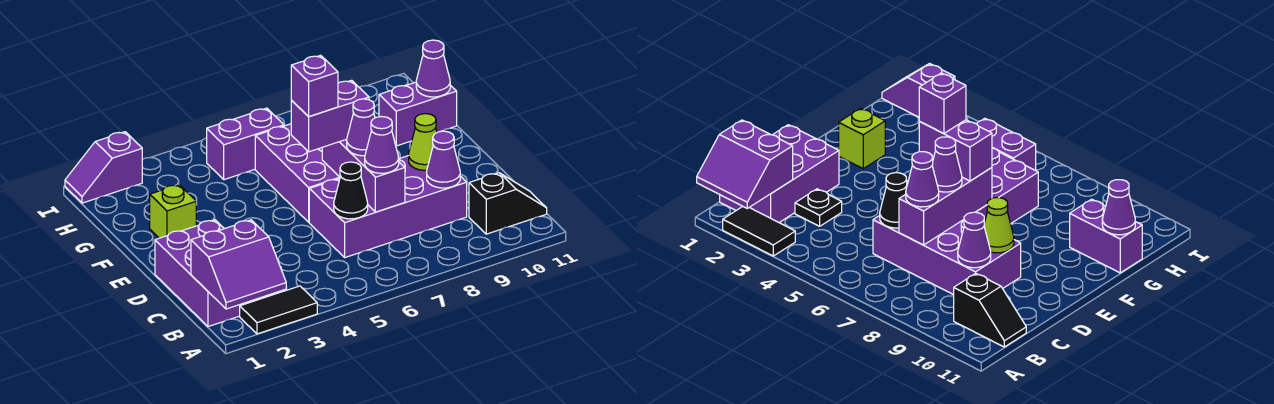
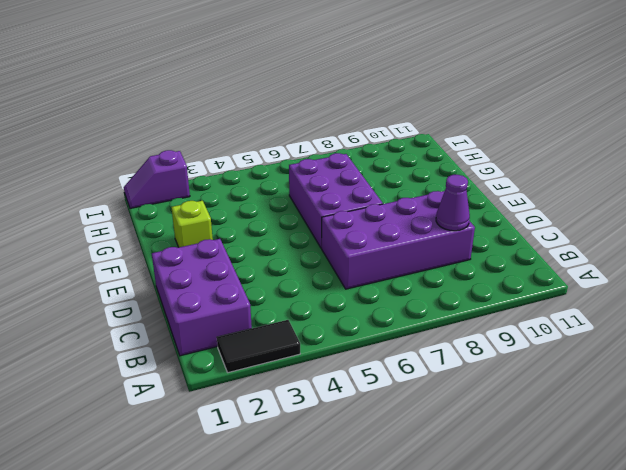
none -> black slope B10:B11 level 1 top 10
none -> black plate C3 level 1
none -> purple brick G10:G11 level 1

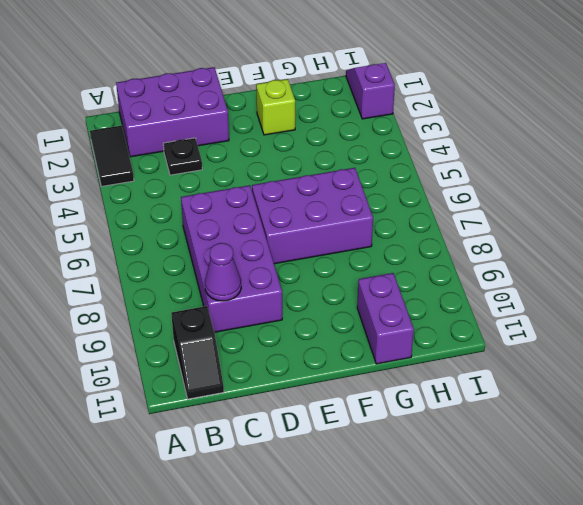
none -> purple brick H5:H6 level 1
none -> purple slope A1:B2 level 2 top B
none -> black cone C6 level 2

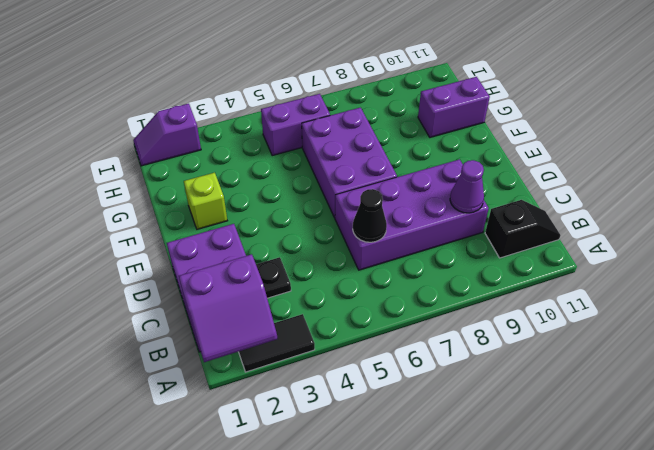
none -> purple brick C7:E7 level 2
none -> lime cone D9 level 2
none -> purple cone G11 level 2

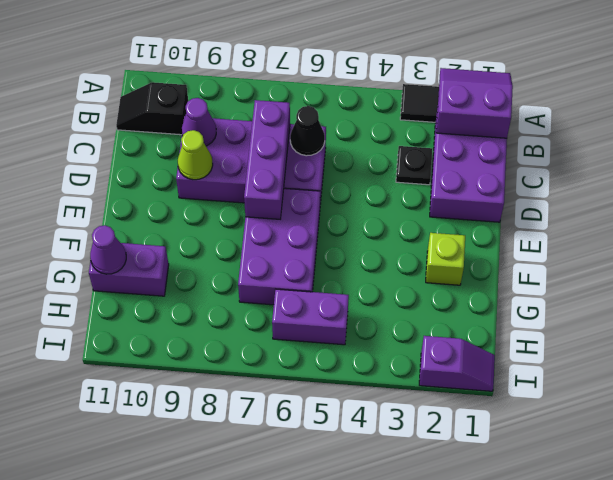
none -> purple cone C7 level 3
none -> purple cone D7 level 3
none -> purple brick E6:E7 level 3

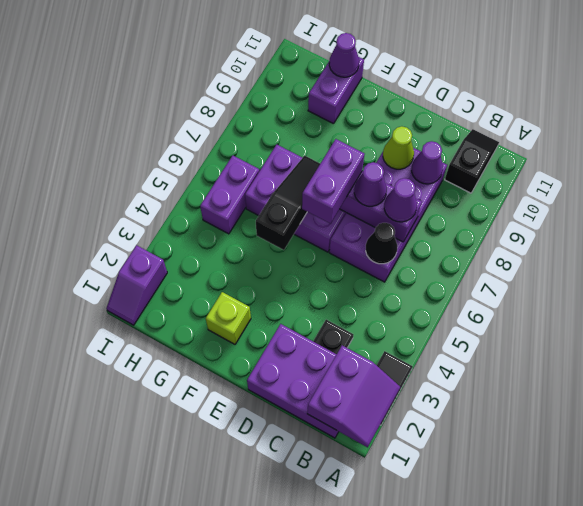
black slope F5:F7 level 2 top 5 -> none
none -> purple brick E6 level 4

